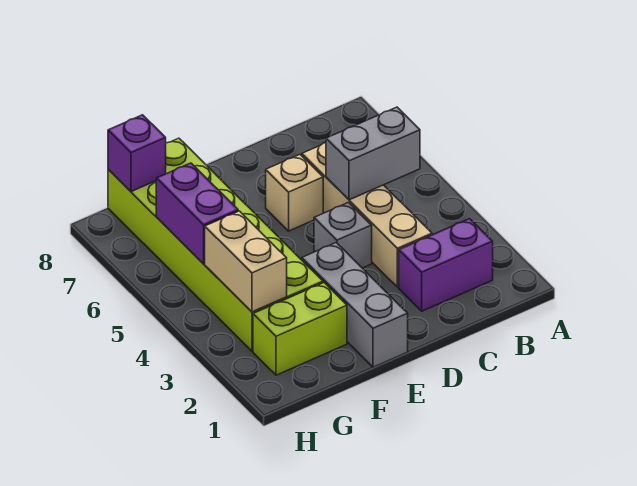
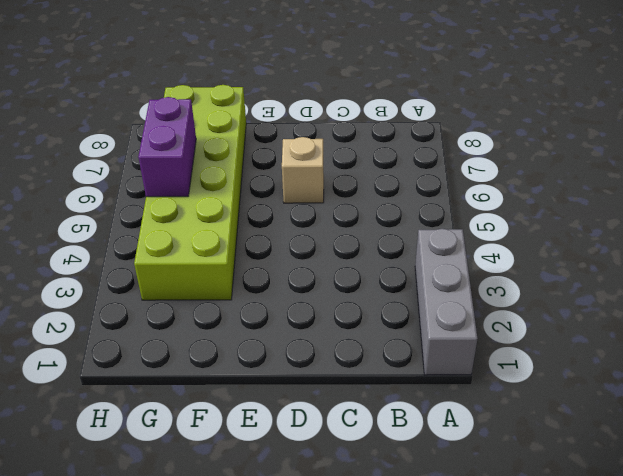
grey brick A1:A3 level 1 -> grey brick E1:E3 level 1
none -> purple brick B2:C2 level 1
none -> tan brick C3:C6 level 1

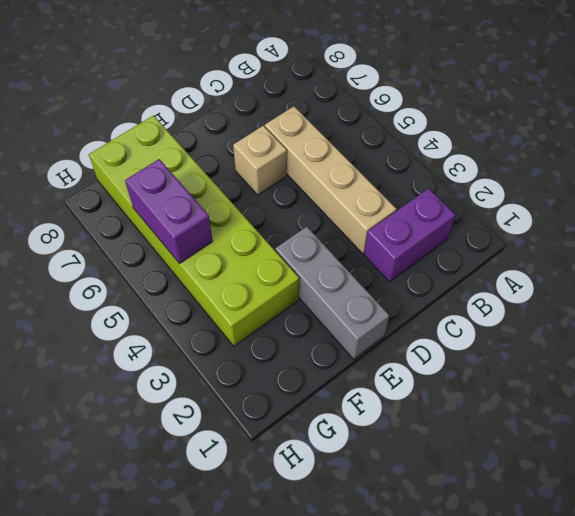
none -> grey brick D4 level 1
none -> lime brick F2:G2 level 1

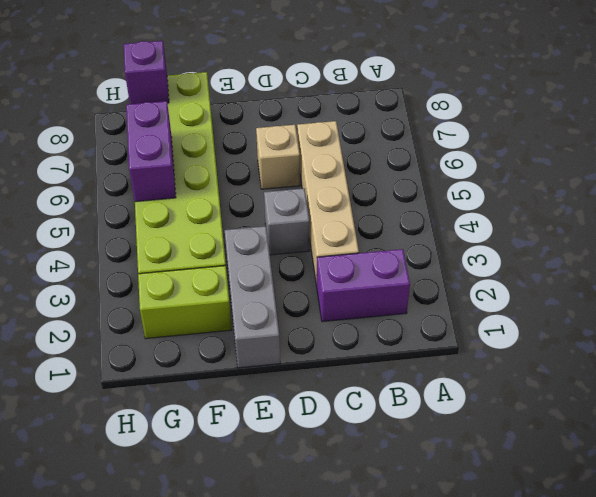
none -> grey brick B5:C5 level 2
none -> tan brick G3:G4 level 2

